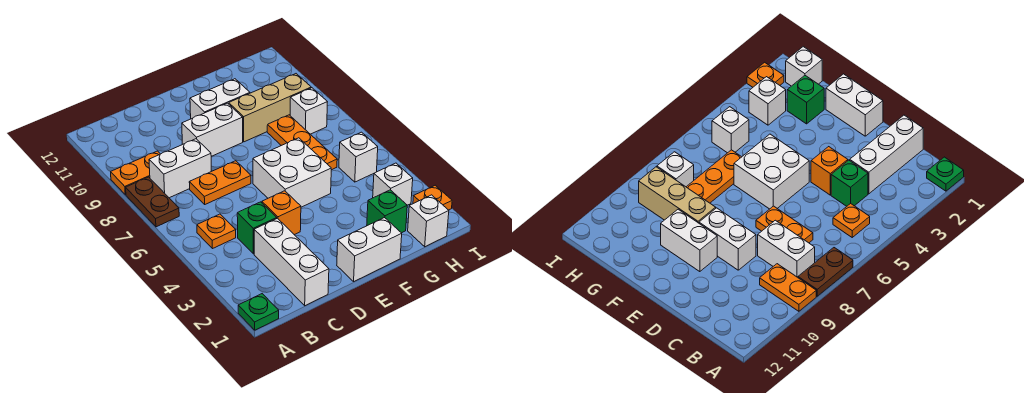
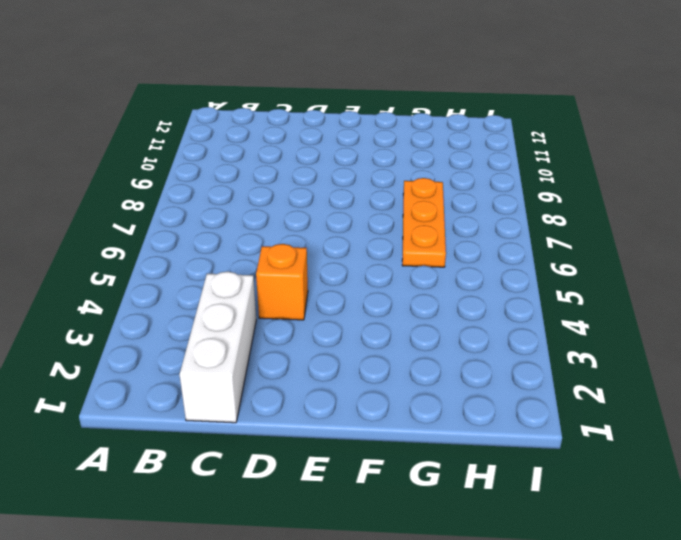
none -> green plate A1 level 1
none -> brown plate A7:A8 level 1
none -> orange plate A9:B9 level 1

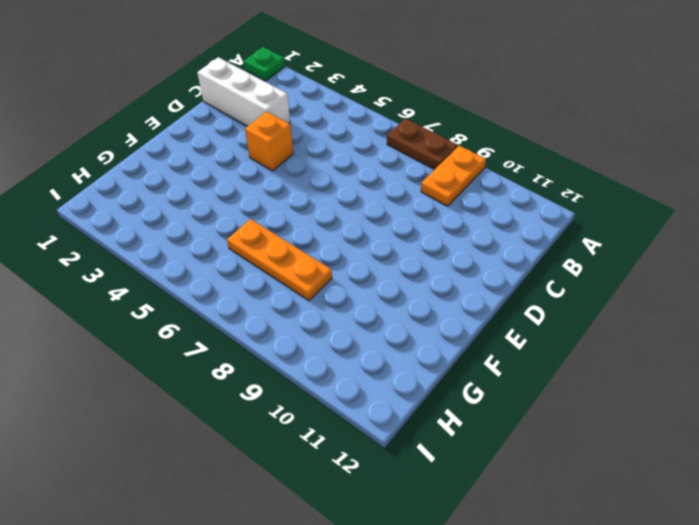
none -> orange plate B5 level 1
none -> white brick B8:C8 level 1
none -> green brick C4 level 1

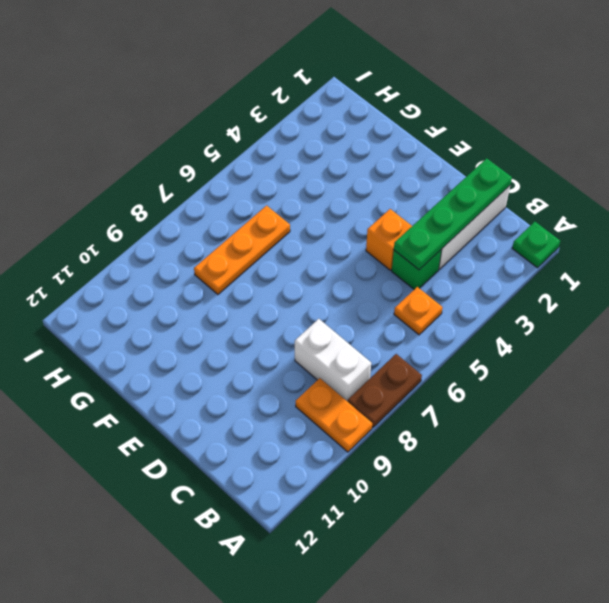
green plate C1:C4 level 2 -> none
none -> orange plate C7:D7 level 1
none -> white brick D9:E9 level 1
none -> white brick E1:F1 level 1

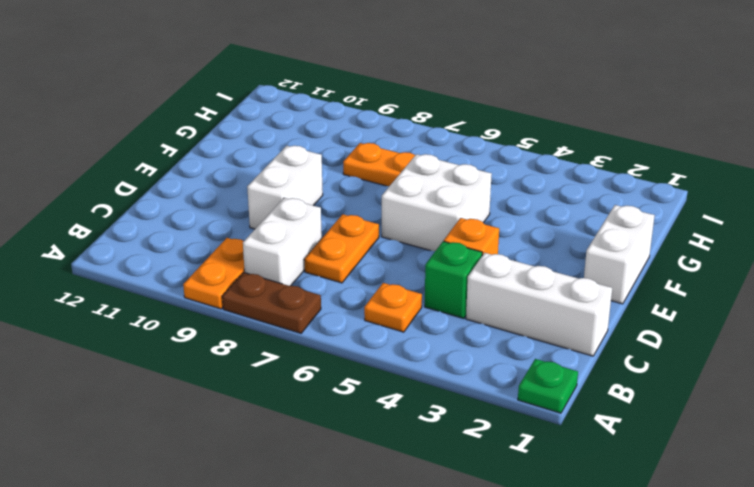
none -> white brick E10:F10 level 1
none -> tan brick F9:H9 level 1
none -> green brick G2 level 1

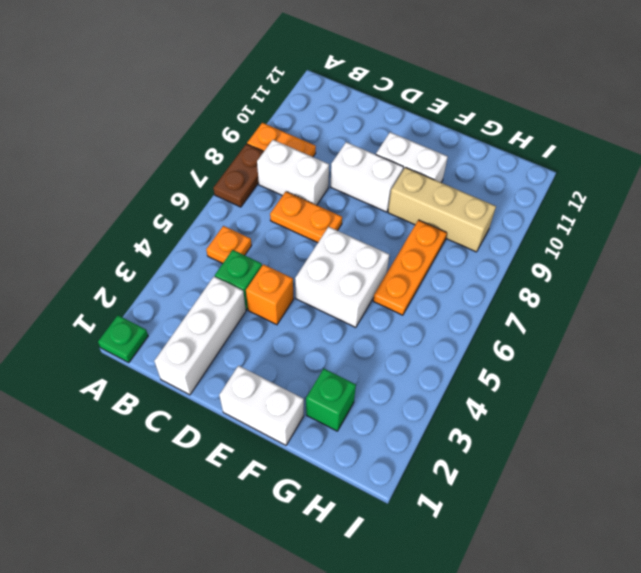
none -> white brick H1 level 1
none -> white brick H3 level 1
none -> white brick H5 level 1

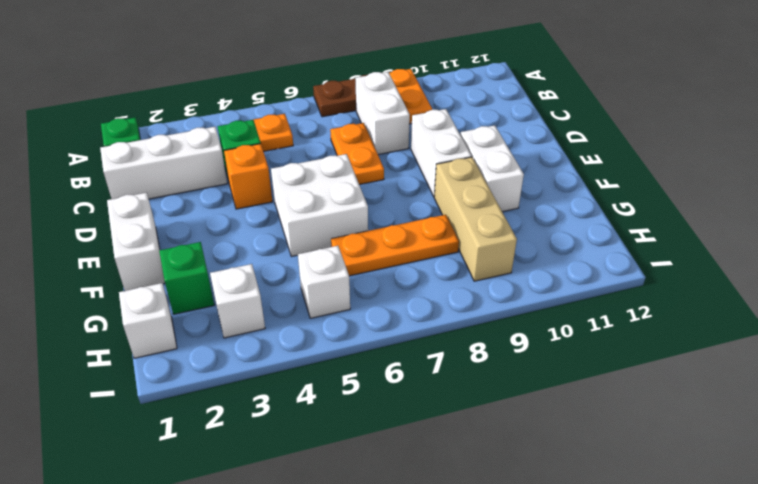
none -> white brick H8 level 1
none -> orange plate I2 level 1

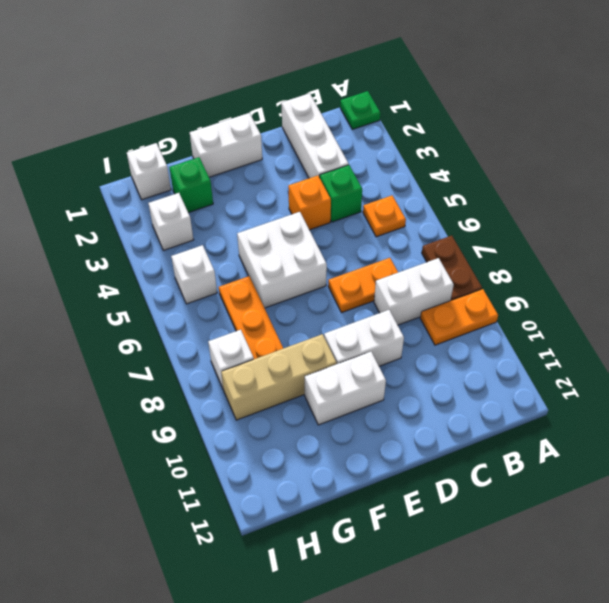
none -> orange plate I2 level 1

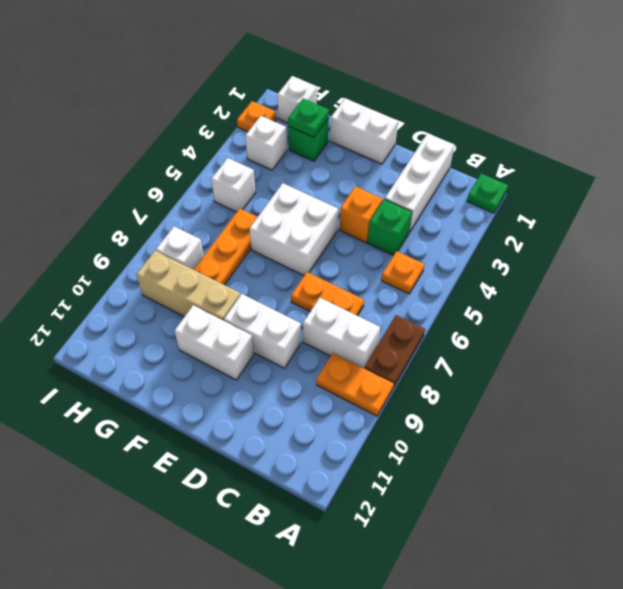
green plate G2 level 2 -> none

